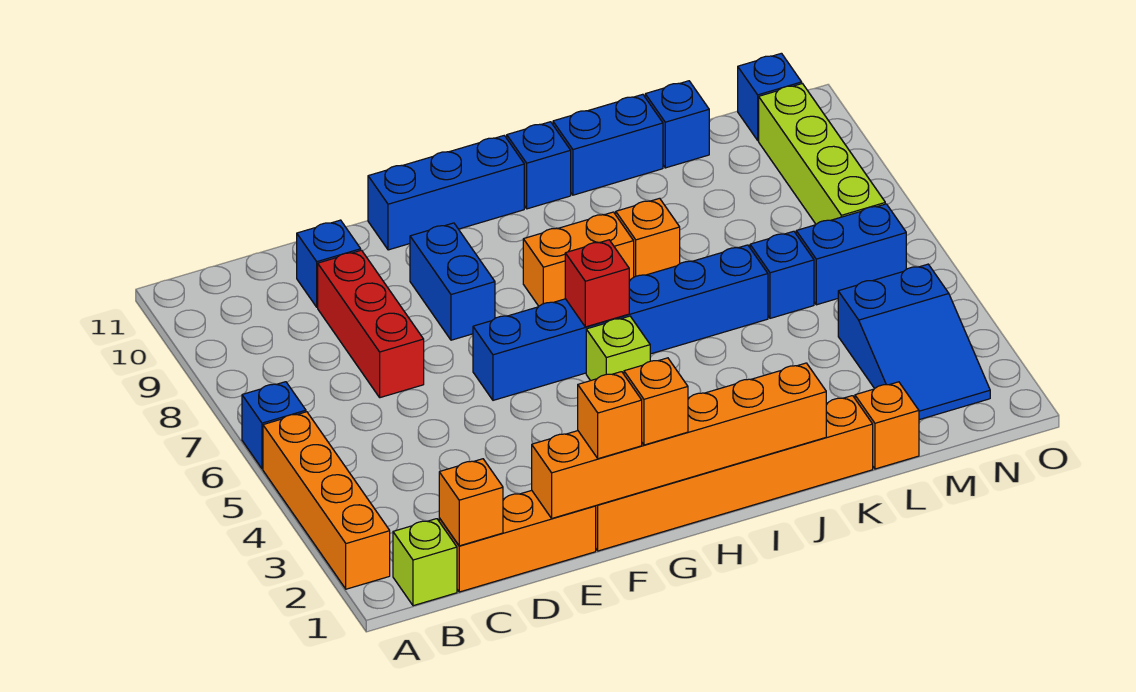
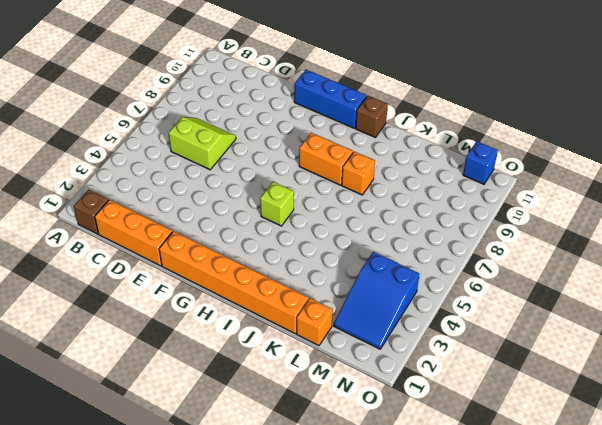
brown brick B1 level 1 -> lime brick B1 level 1
lime slope C6:D7 level 1 top 6 -> red brick D7:D9 level 1
brown brick I11 level 1 -> blue brick I11 level 1
none -> orange brick A2:A5 level 1
none -> blue brick A6 level 1
none -> blue brick D10 level 1

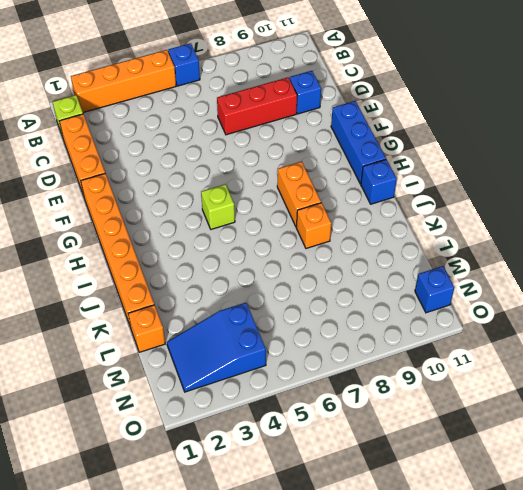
none -> blue brick F6:K6 level 1
none -> blue brick F8:F9 level 1
none -> blue brick J11:K11 level 1

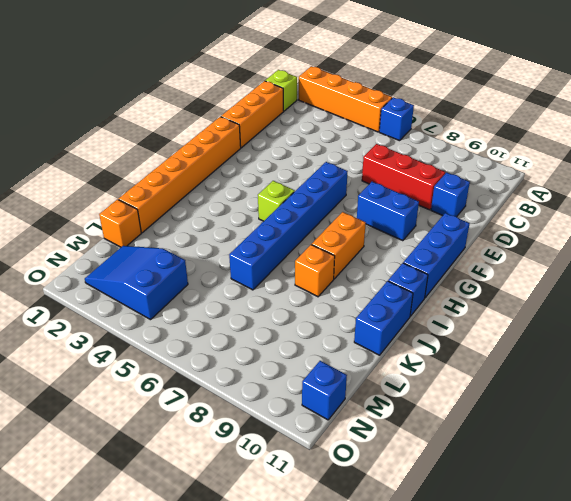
none -> blue brick L6 level 1
none -> blue brick L11 level 1
none -> blue brick M6:N6 level 1

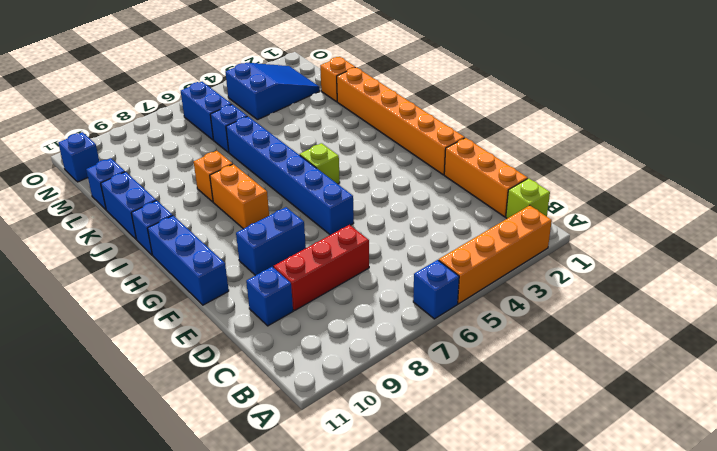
none -> lime brick N7:N10 level 1
none -> orange brick C1 level 2
none -> orange brick E1:J1 level 2

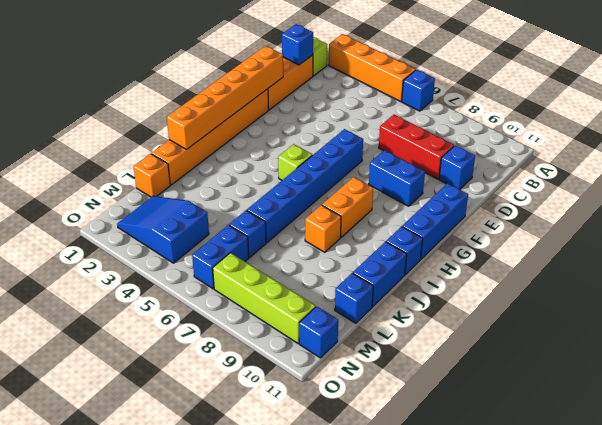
blue brick C1 level 2 -> orange brick C1 level 2
none -> red brick H6 level 2
none -> orange brick F1 level 3
none -> orange brick G1 level 3

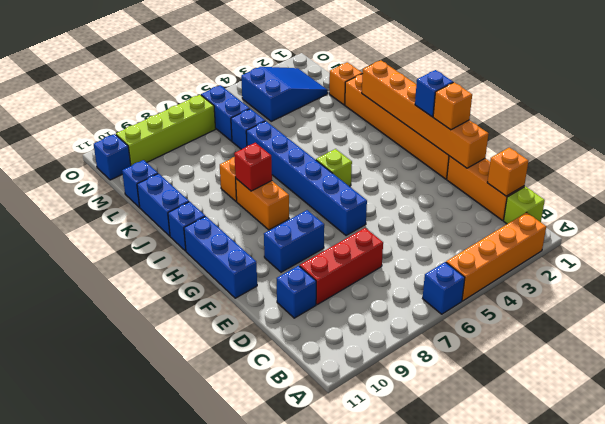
blue brick G1 level 3 -> orange brick G1 level 3
red brick I8 level 2 -> red brick H6 level 2

